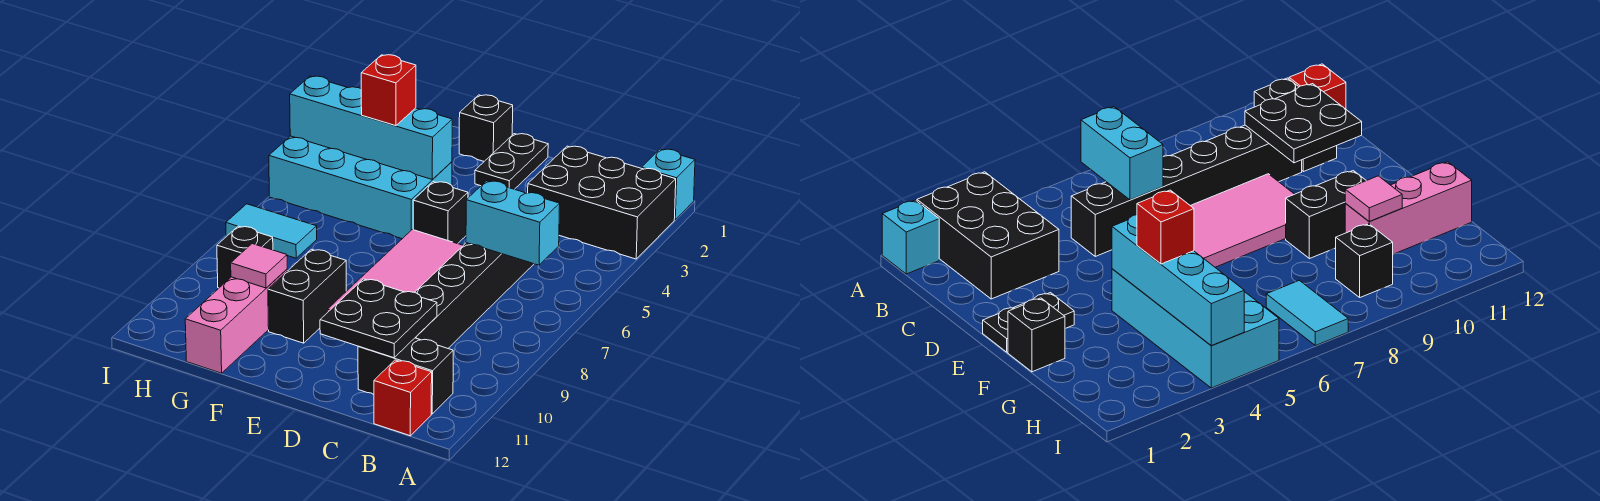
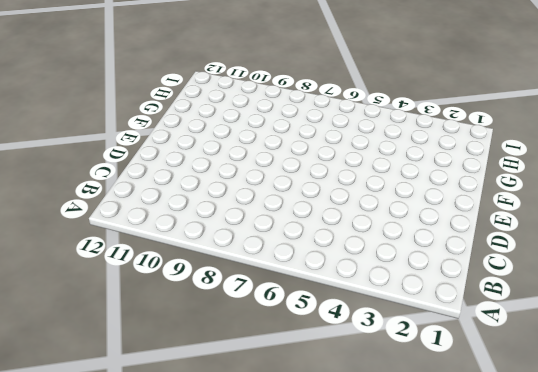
none -> cyan brick A1 level 1
none -> black brick A2:C3 level 1
none -> black brick B11:C11 level 1

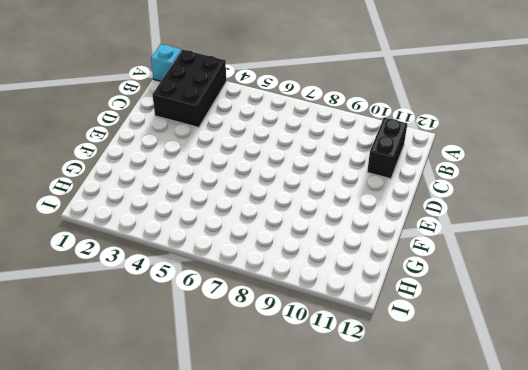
none -> red brick B12 level 1
none -> black brick C5:C10 level 1
none -> pink tile D6:E9 level 1

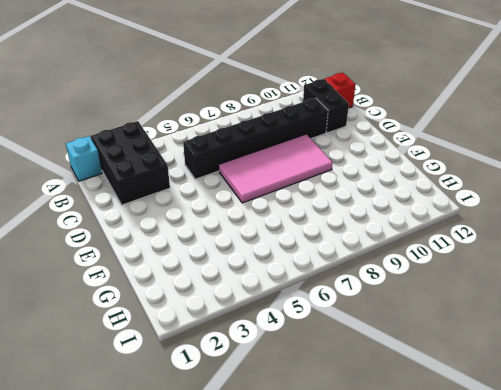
none -> black plate E1:E2 level 1
none -> black brick E5 level 1
none -> black brick F1 level 1

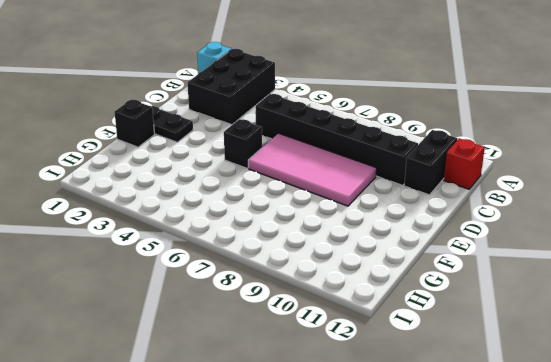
none -> cyan brick F4:I5 level 1
none -> black brick F9:F10 level 1
none -> pink brick G10:G12 level 1

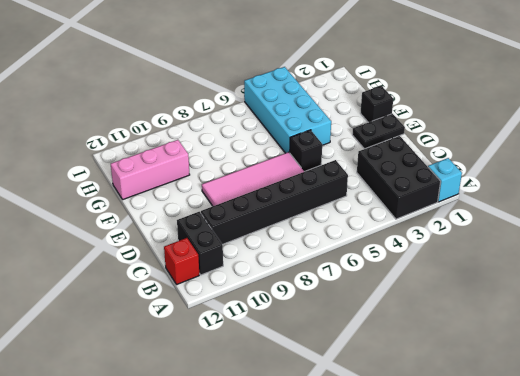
none -> black brick F9:F10 level 1
none -> cyan tile H7:I7 level 1
none -> black brick H9 level 1

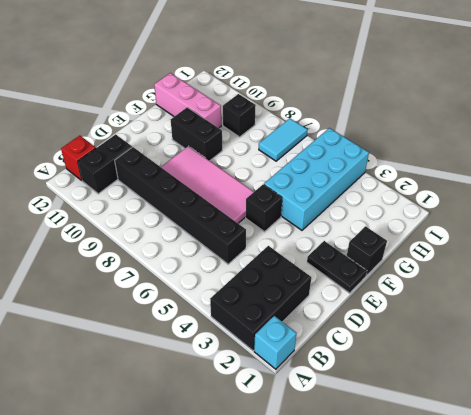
none -> cyan brick B6:C6 level 2
none -> black plate C10:D11 level 2
none -> cyan brick F4:I4 level 2

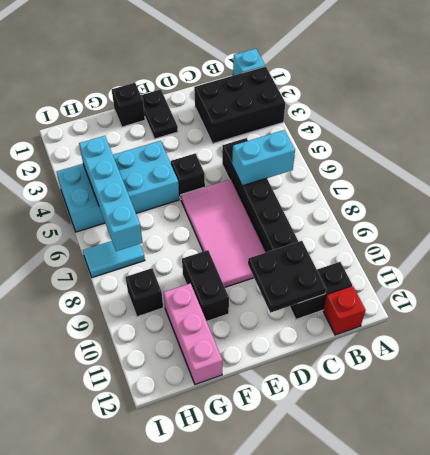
cyan brick H4:H7 level 2 -> cyan brick F4:I4 level 2
none -> pink tile G10 level 2
none -> red brick G4 level 3

